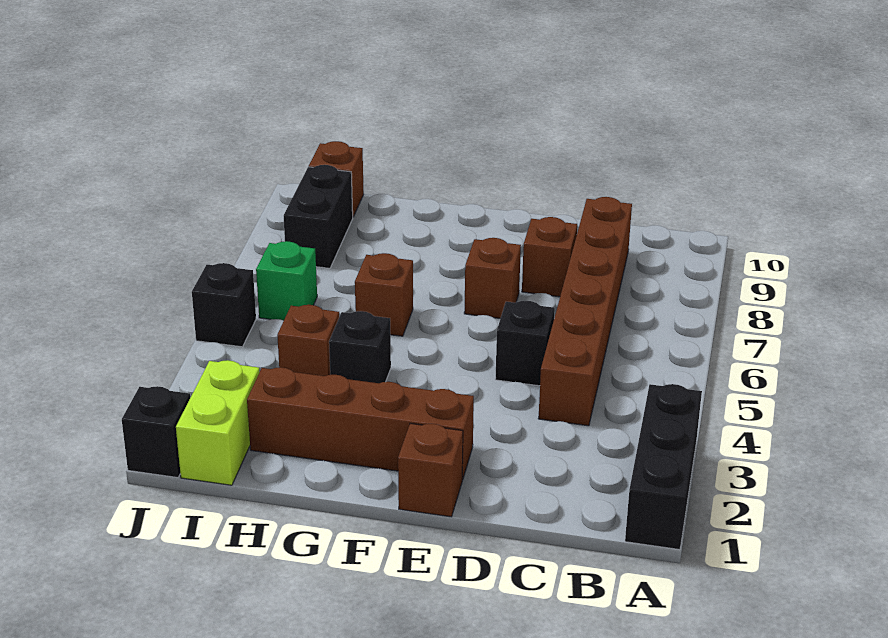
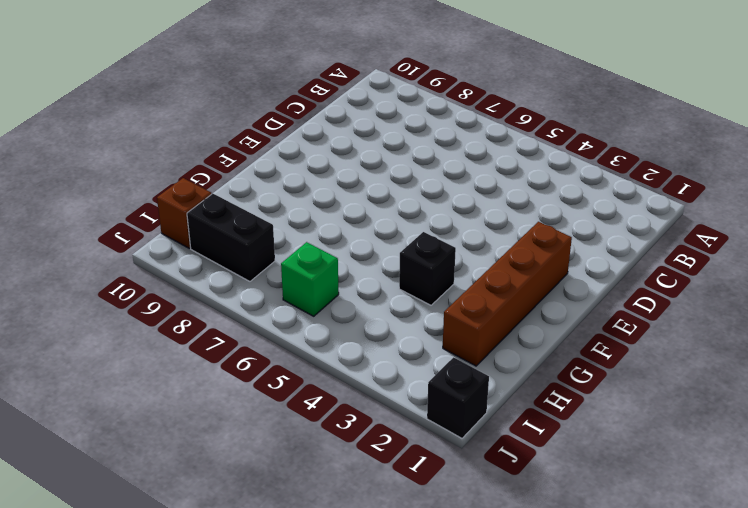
none -> black brick A1:A3 level 1
none -> brown brick C4:C9 level 1
none -> black brick D5 level 1

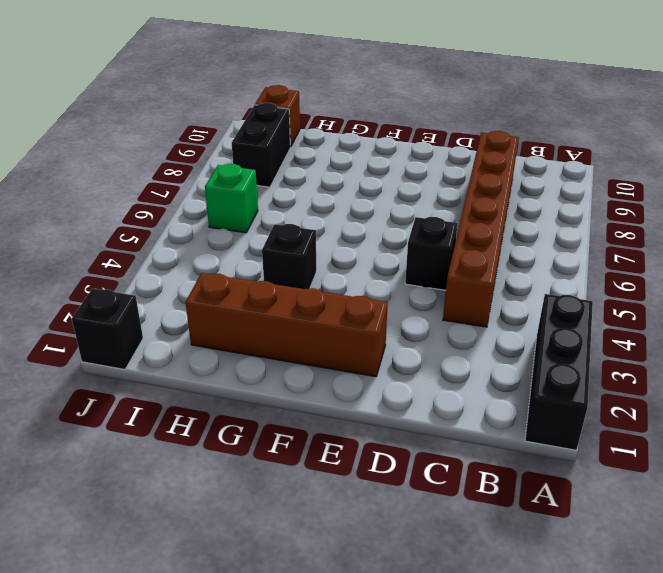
none -> brown brick D8 level 1
none -> brown brick E1 level 1
none -> brown brick E7 level 1

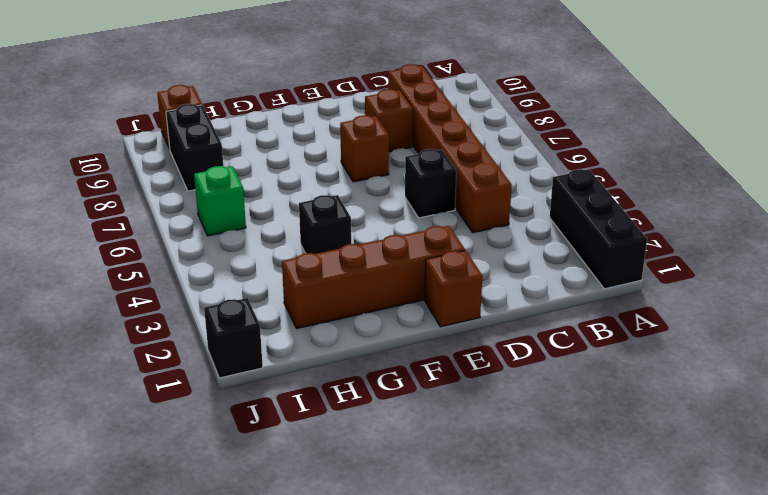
none -> brown brick G6 level 1
none -> brown brick H4 level 1
none -> lime brick I1:I2 level 1

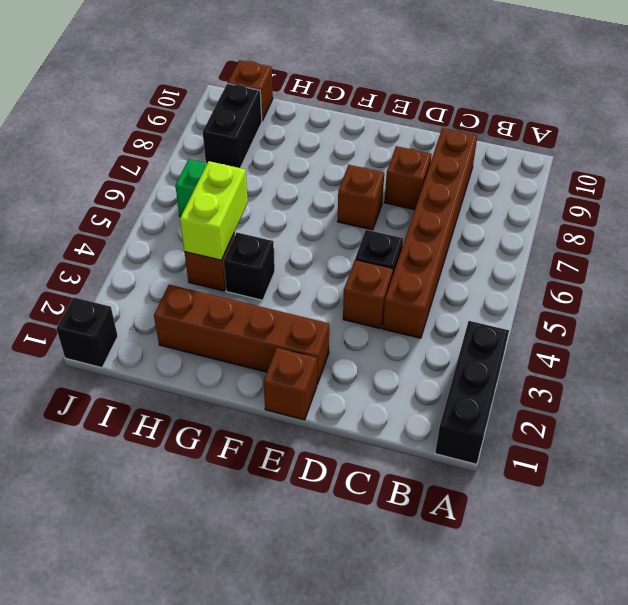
brown brick D4 level 1 -> brown brick G6 level 1
lime brick H4:H5 level 2 -> lime brick I1:I2 level 1
none -> black brick J5 level 1

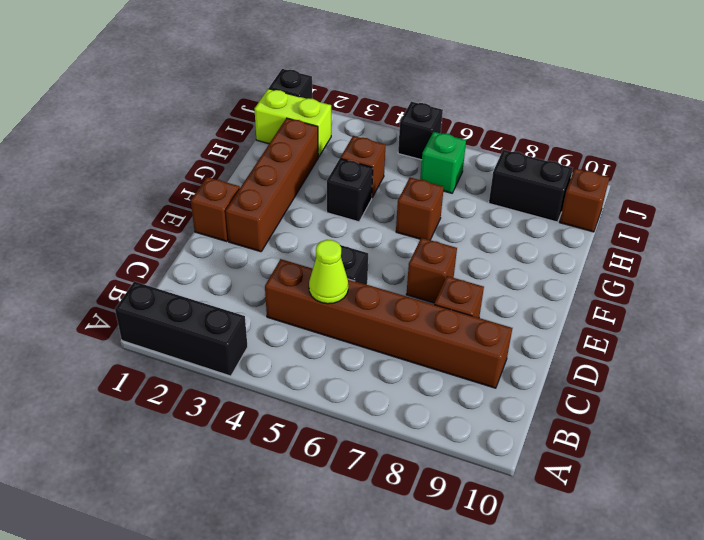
lime cone C5 level 2 -> none

